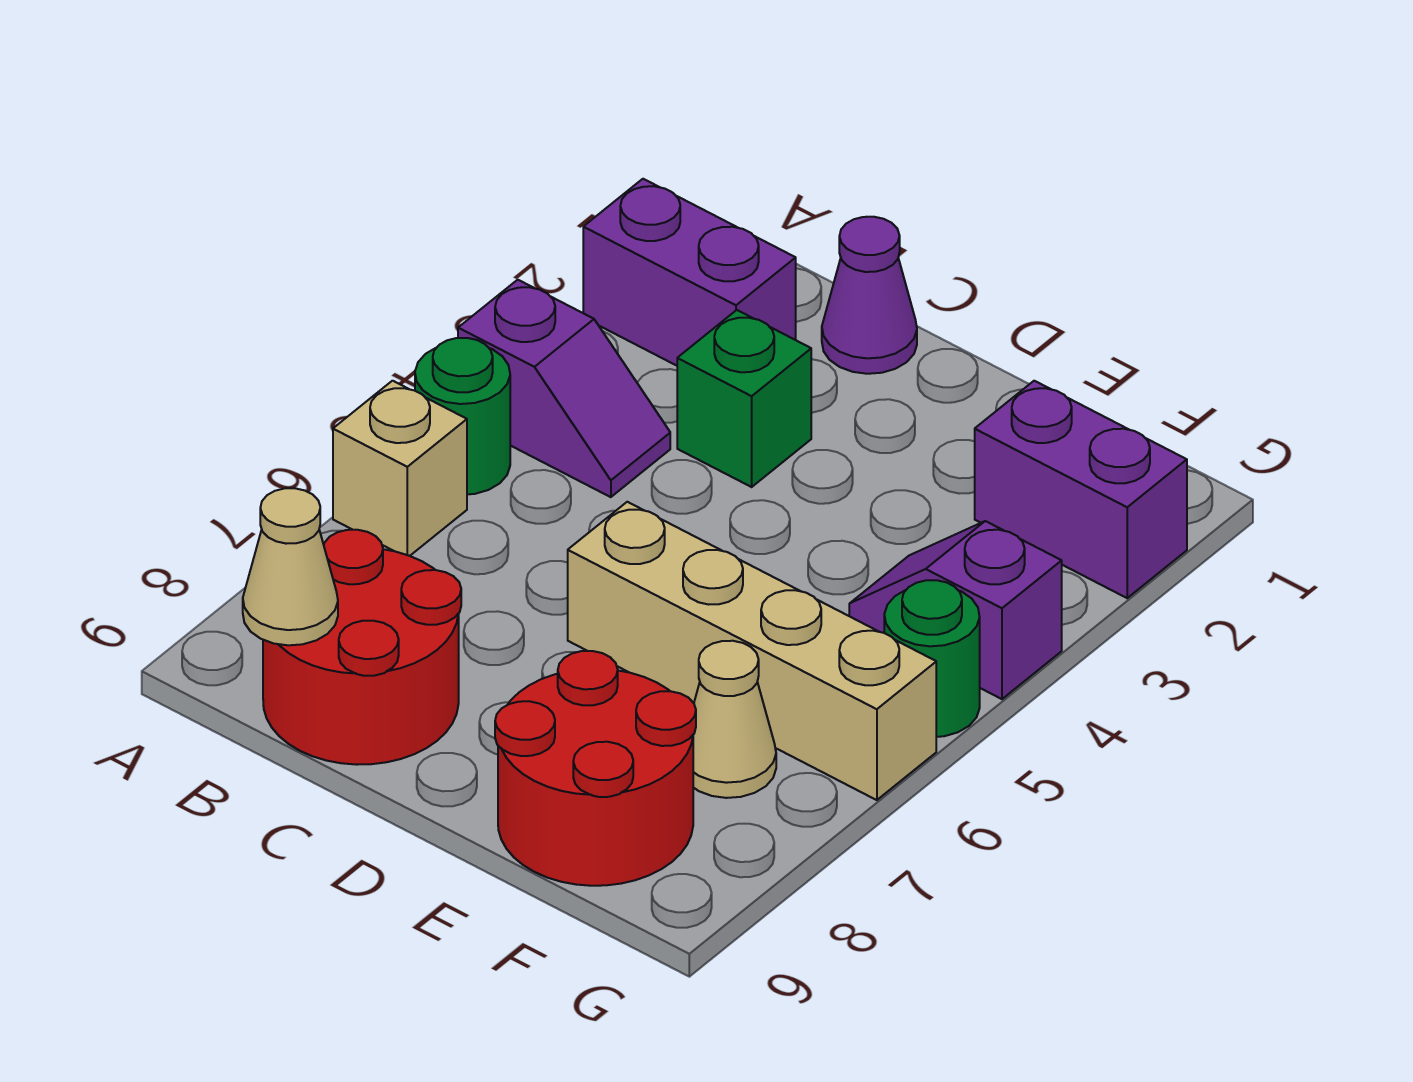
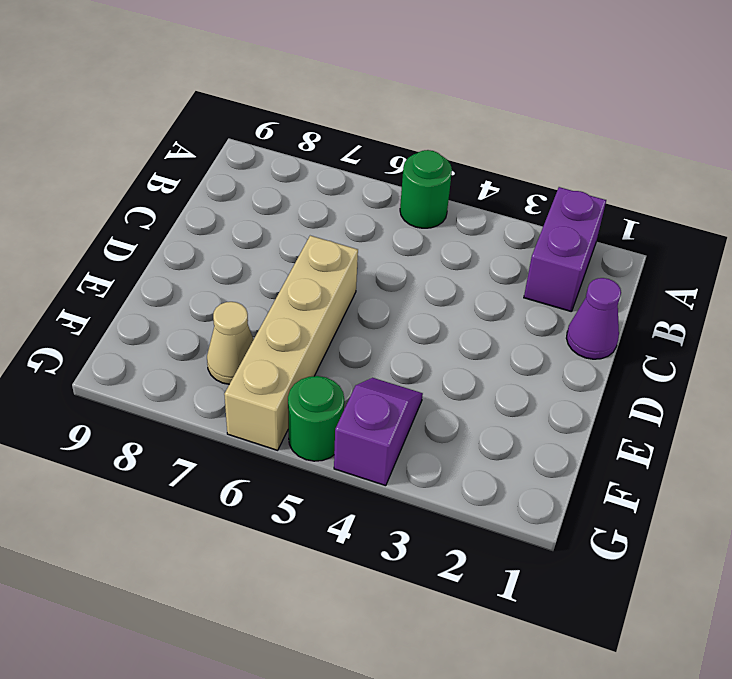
none -> purple slope A4:B4 level 1 top A
none -> tan brick A6 level 1
none -> red round brick B8:C9 level 1

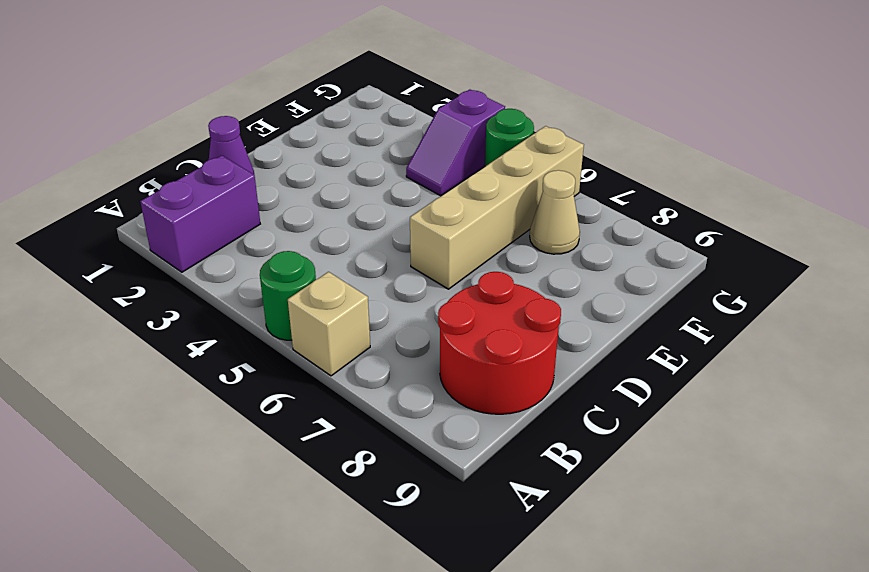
none -> purple slope A4:B4 level 1 top A
none -> green brick C3 level 1
none -> red round brick E8:F9 level 1

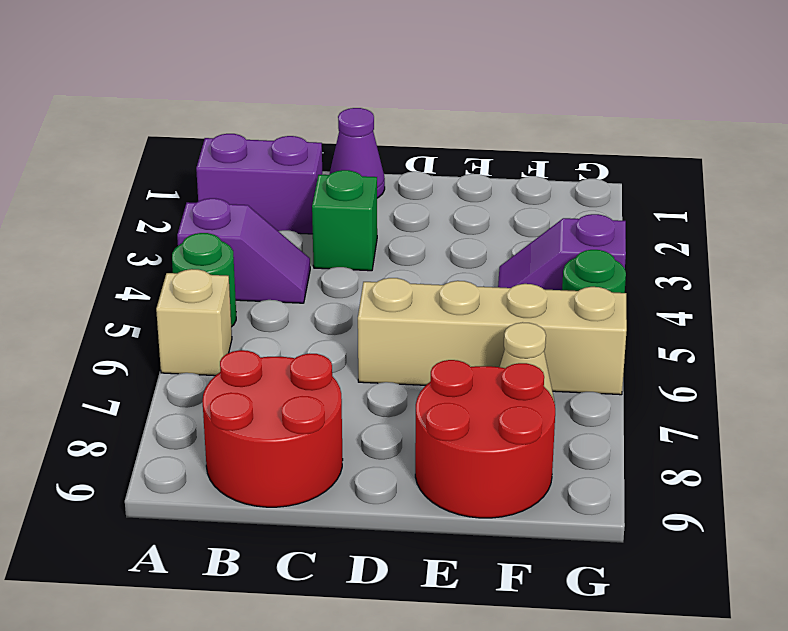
none -> purple brick F2:G2 level 1
none -> tan cone B9 level 2

